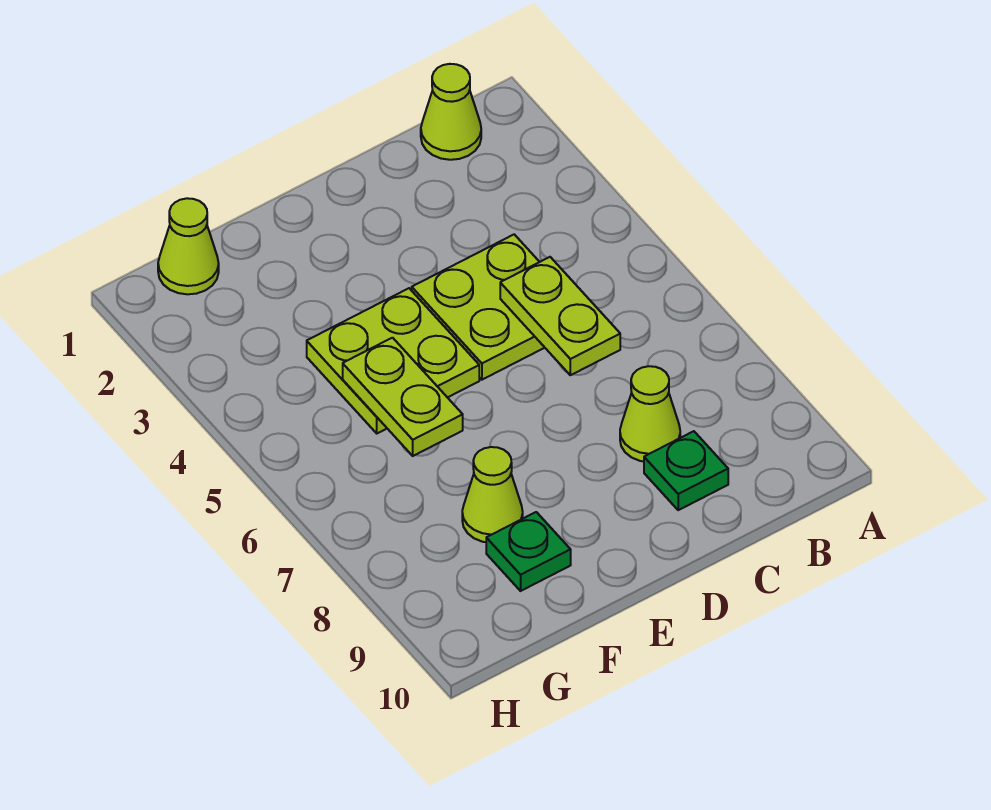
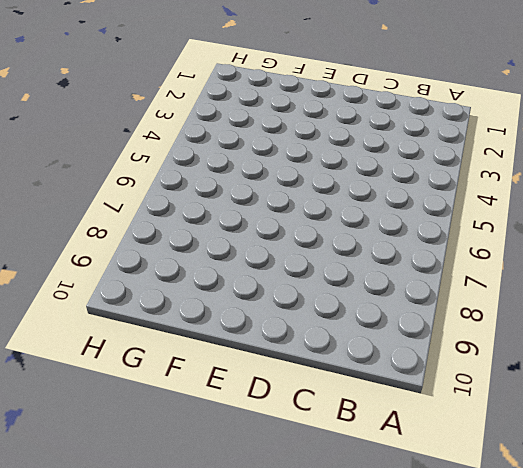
none -> lime cone B1 level 1
none -> lime plate C4:D5 level 1

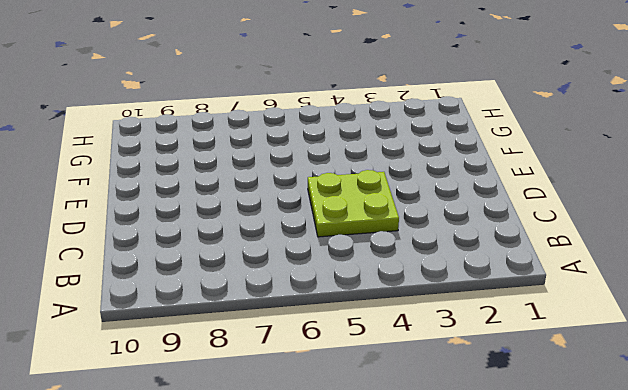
none -> lime cone B1 level 1
none -> lime cone C8 level 1

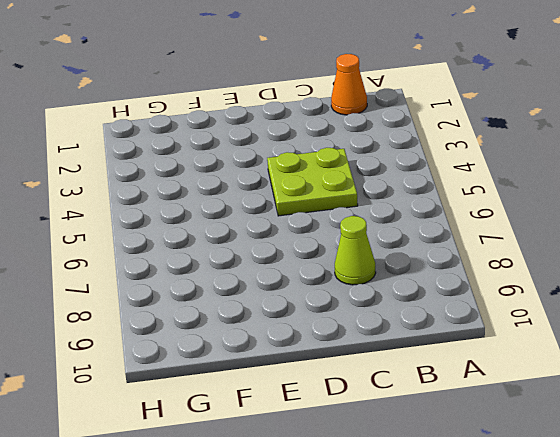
orange cone B1 level 1 -> lime cone B1 level 1
none -> green plate C9 level 1
none -> lime plate E4:F5 level 1

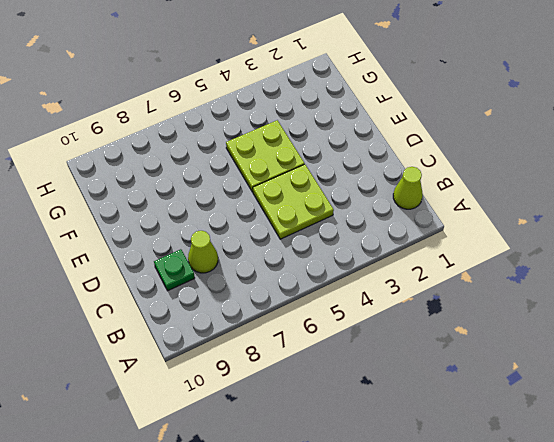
none -> lime cone F8 level 1
none -> green plate F9 level 1

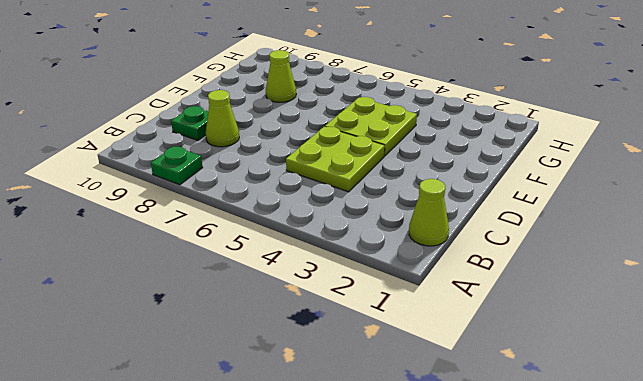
green plate A8 level 1 -> green plate F9 level 1
none -> lime cone G1 level 1
none -> lime plate C5:C6 level 2

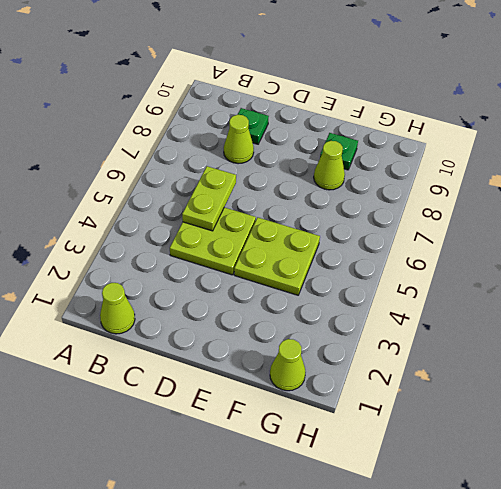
none -> lime plate F5:F6 level 2

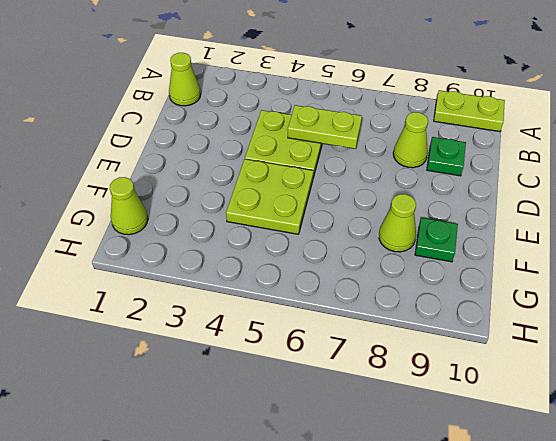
lime plate A9:A10 level 1 -> lime plate F5:F6 level 2

